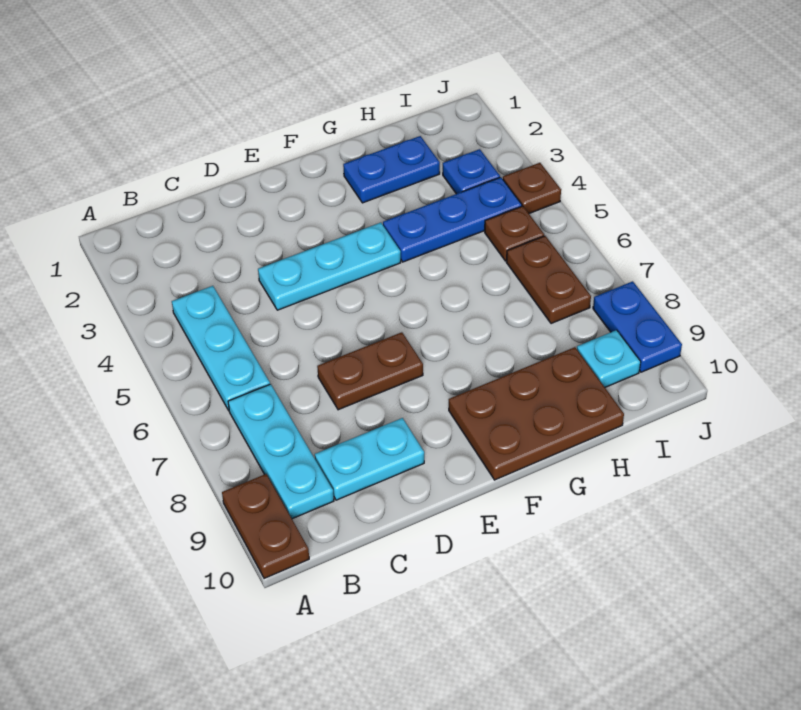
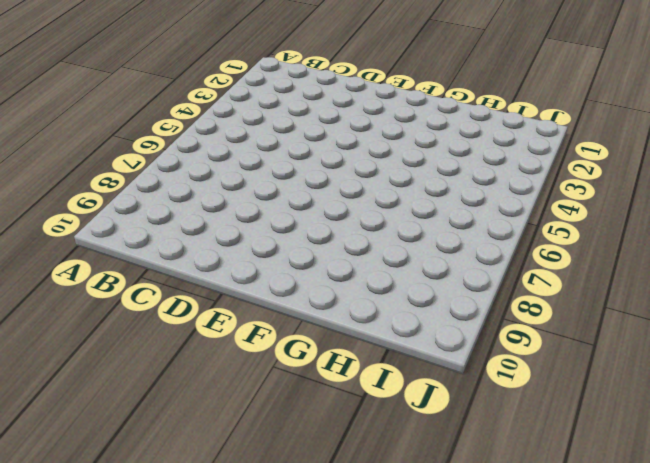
none -> brown plate A9:A10 level 1
none -> cyan plate B4:B6 level 1
none -> cyan plate B7:B9 level 1

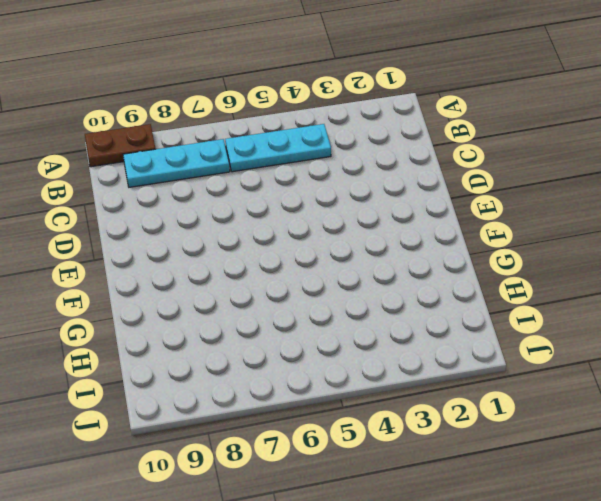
none -> cyan plate C9:D9 level 1
none -> cyan plate D4:F4 level 1
none -> brown plate D7:E7 level 1

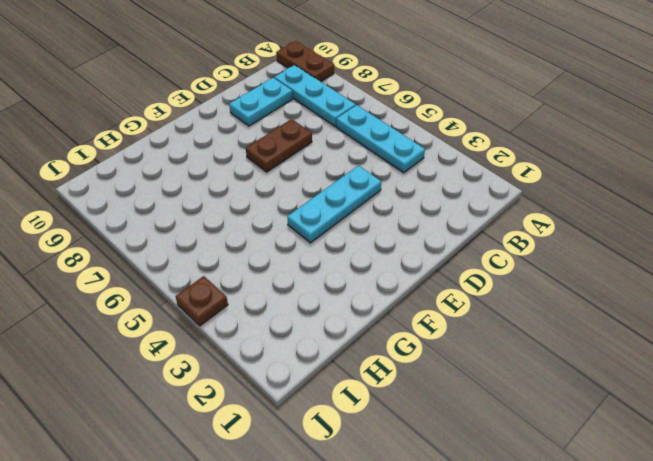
none -> brown plate F9:H10 level 1
none -> blue plate G2:H2 level 1
none -> blue plate G4:I4 level 1

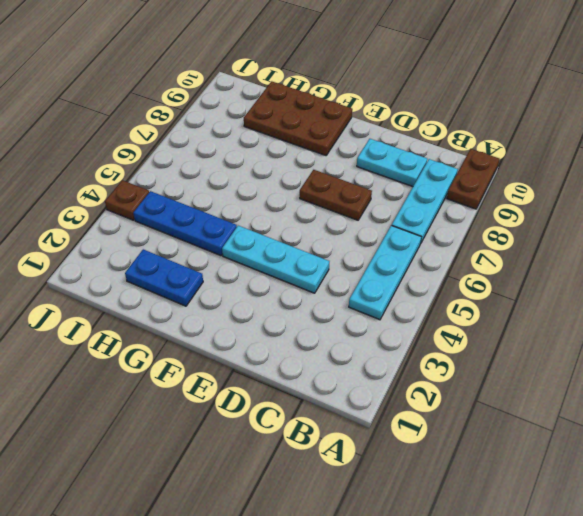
none -> blue plate I3 level 1
none -> brown plate I5 level 1
none -> brown plate I6:I7 level 1

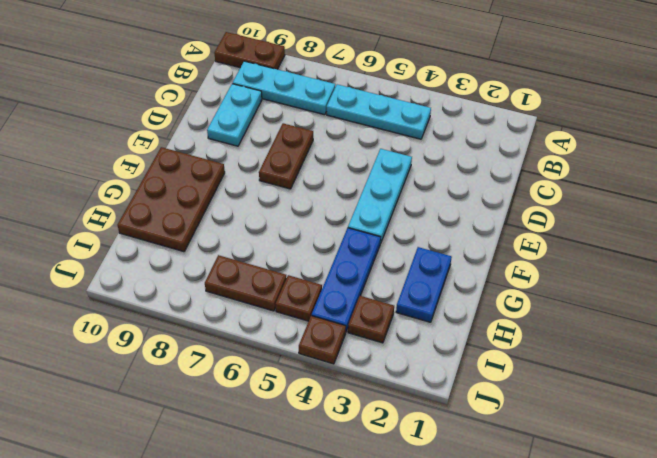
brown plate I3 level 1 -> blue plate I3 level 1
none -> cyan plate I9 level 1
none -> blue plate J8:J9 level 1

